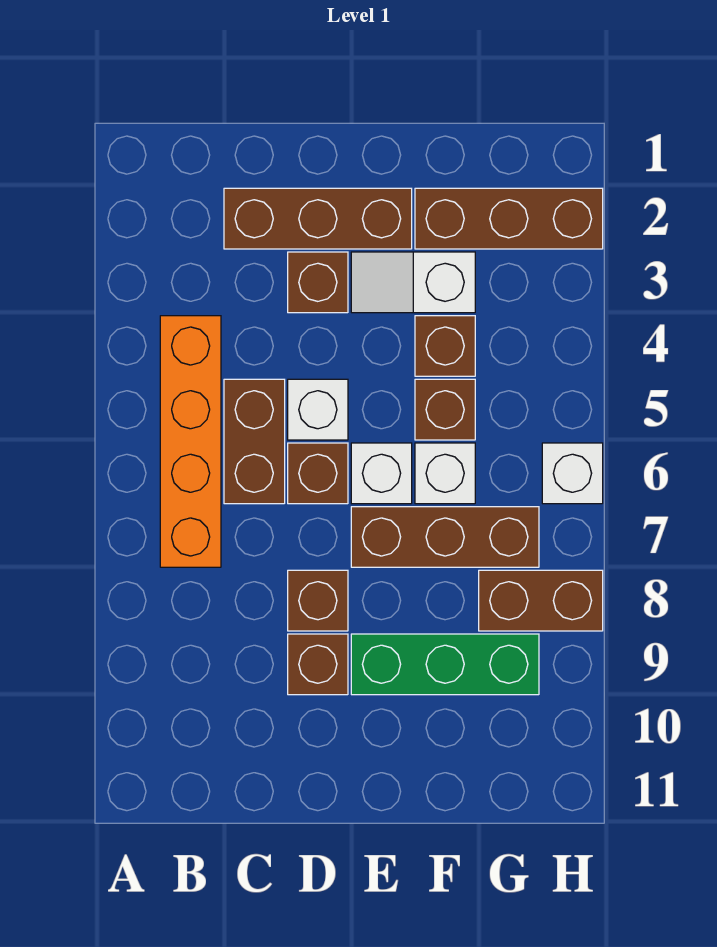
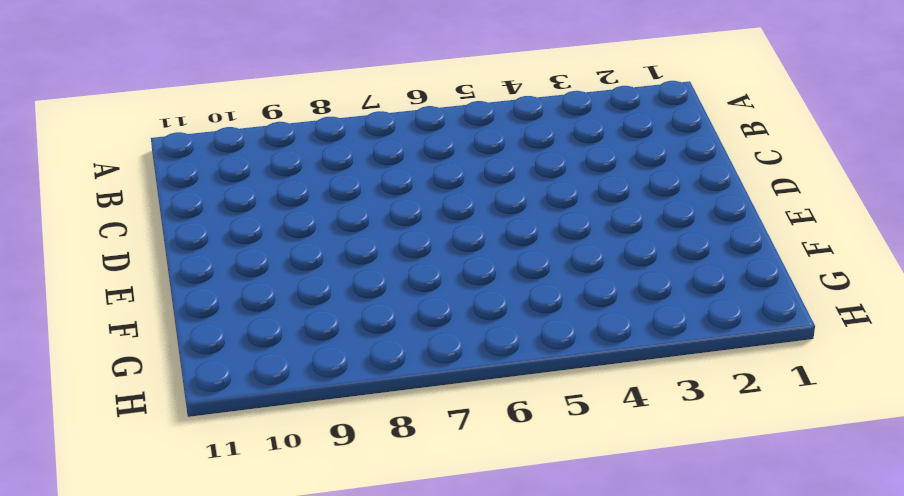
none -> orange brick B4:B7 level 1
none -> brown brick C2:E2 level 1
none -> brown brick C5:C6 level 1

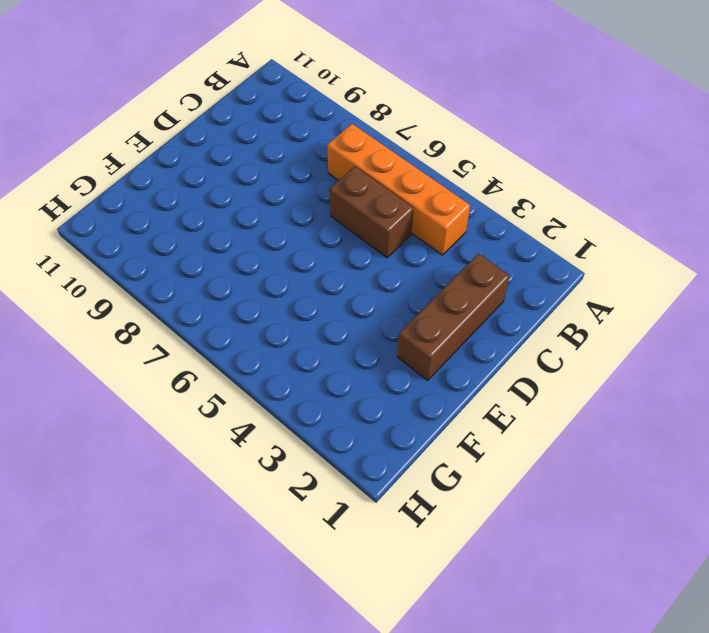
none -> brown brick D3 level 1
none -> white brick D5 level 1
none -> brown brick D6 level 1

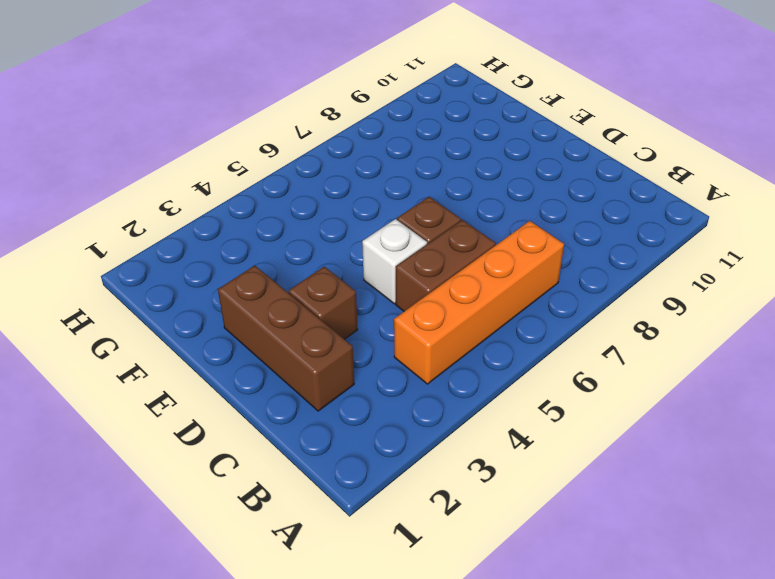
none -> brown brick D8 level 1
none -> brown brick D9 level 1
none -> white slope E3:F3 level 1 top F

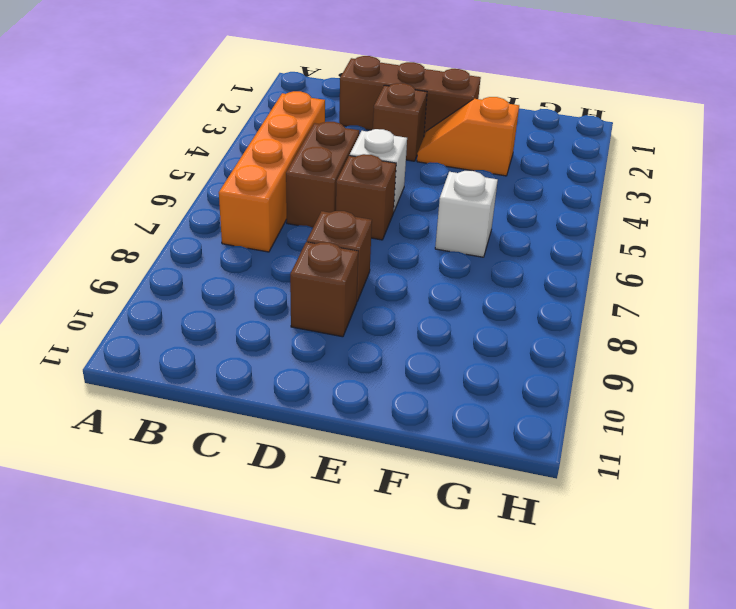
orange slope E3:F3 level 1 top F -> white slope E3:F3 level 1 top F
none -> white brick E6 level 1
none -> brown brick E7:G7 level 1
none -> green brick E9:G9 level 1

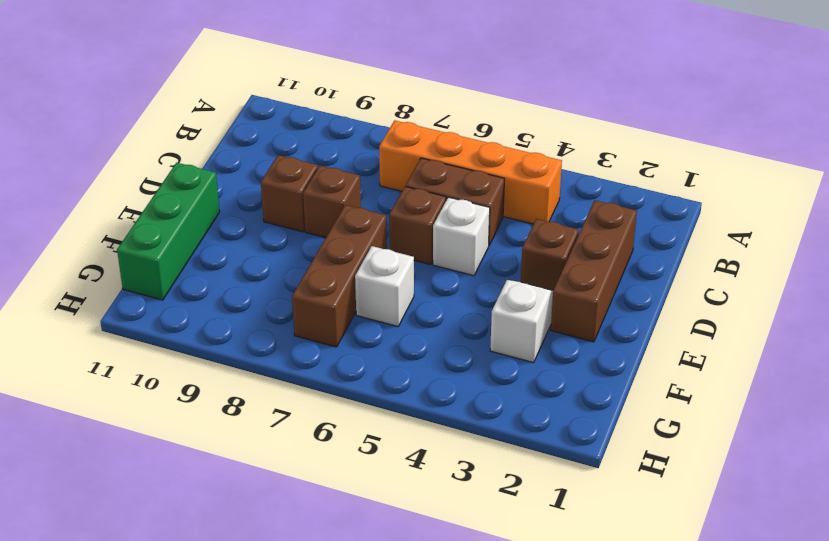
green brick E11:G11 level 1 -> green brick E9:G9 level 1
none -> white brick E6 level 1
none -> brown brick F2:H2 level 1
none -> brown brick F4 level 1

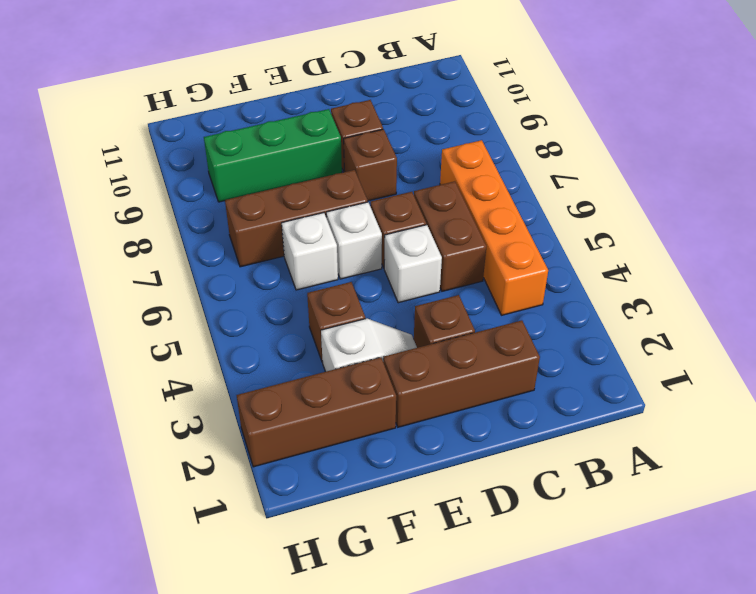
none -> brown brick F5 level 1
none -> brown brick G8:H8 level 1
none -> white brick H6 level 1

